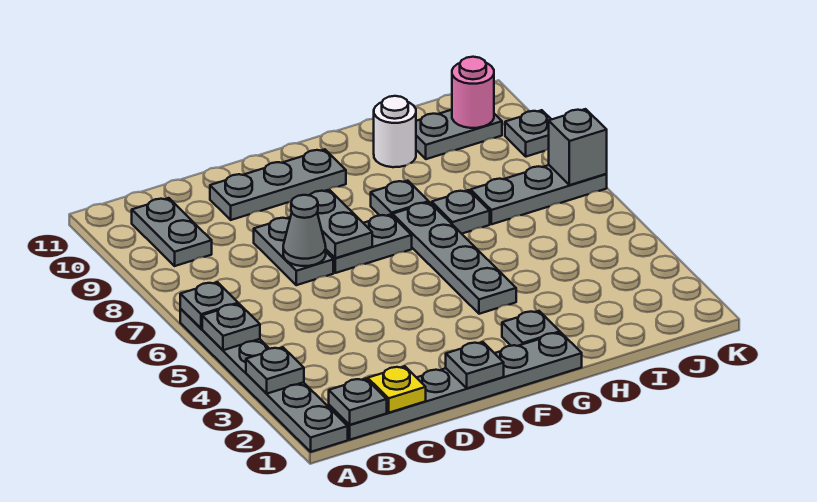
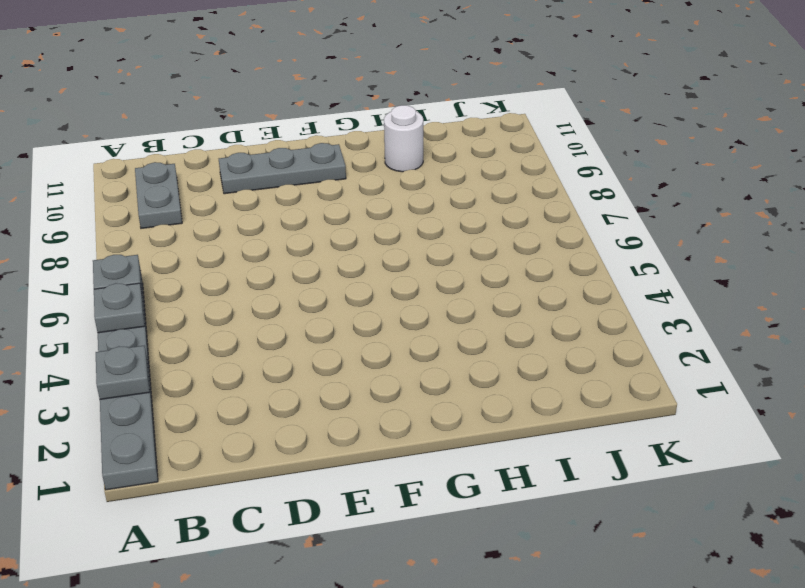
none -> grey plate B1:G1 level 1
none -> grey plate D7:D8 level 1
none -> grey plate E7:F7 level 1

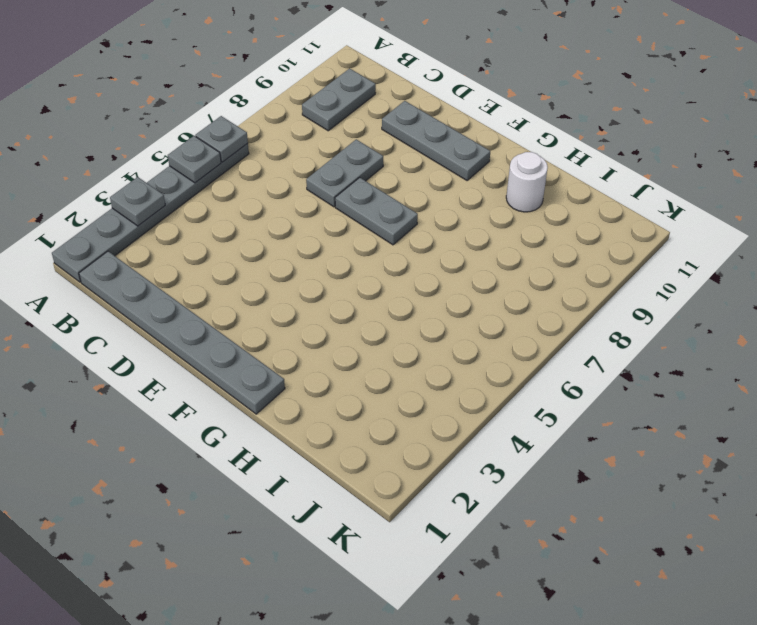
none -> grey plate G2 level 1
none -> grey plate G4:G7 level 1
none -> grey plate G8 level 1

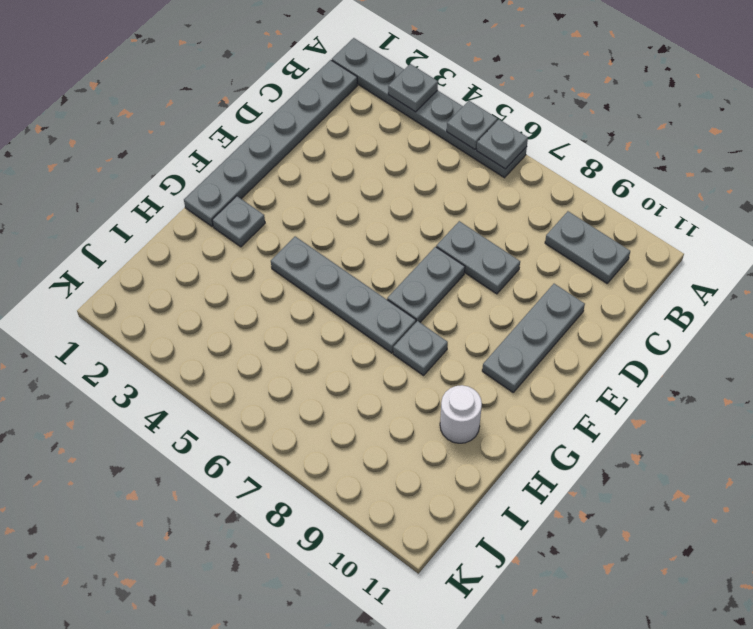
none -> grey plate H7 level 1
none -> grey plate I7:K7 level 1
none -> grey plate I10:J10 level 1

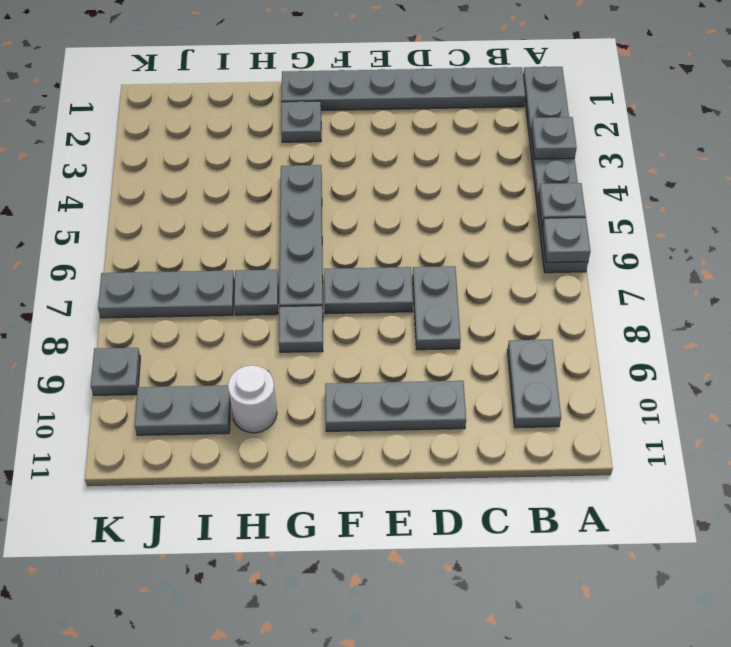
none -> grey plate B1 level 2
none -> yellow plate C1 level 2
none -> grey cone D7 level 2

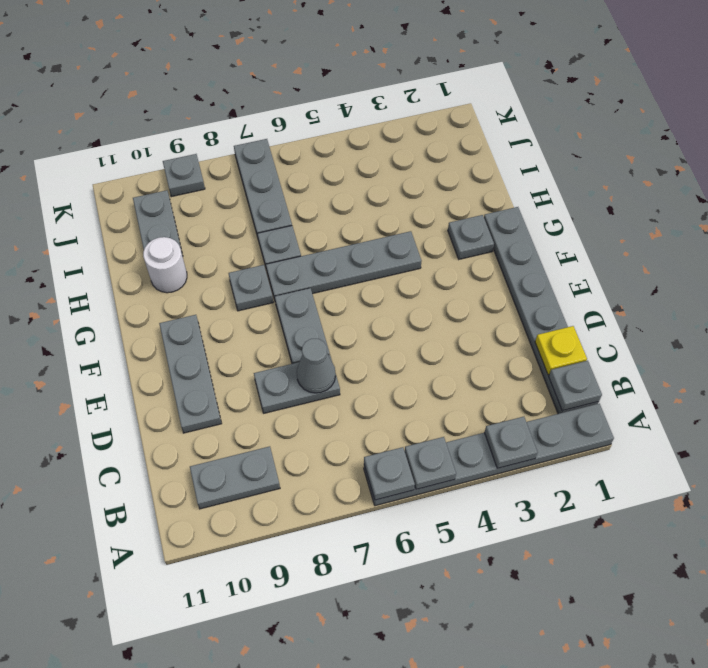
none -> grey plate E1 level 2
none -> grey plate E7:E8 level 2
none -> pink round brick J10 level 2

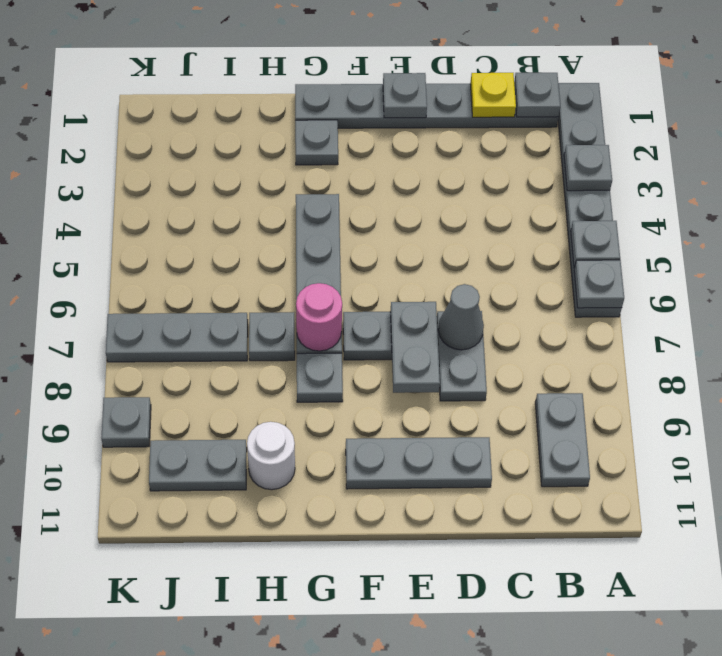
pink round brick G7 level 2 -> pink round brick J10 level 2
none -> grey brick K7 level 2

